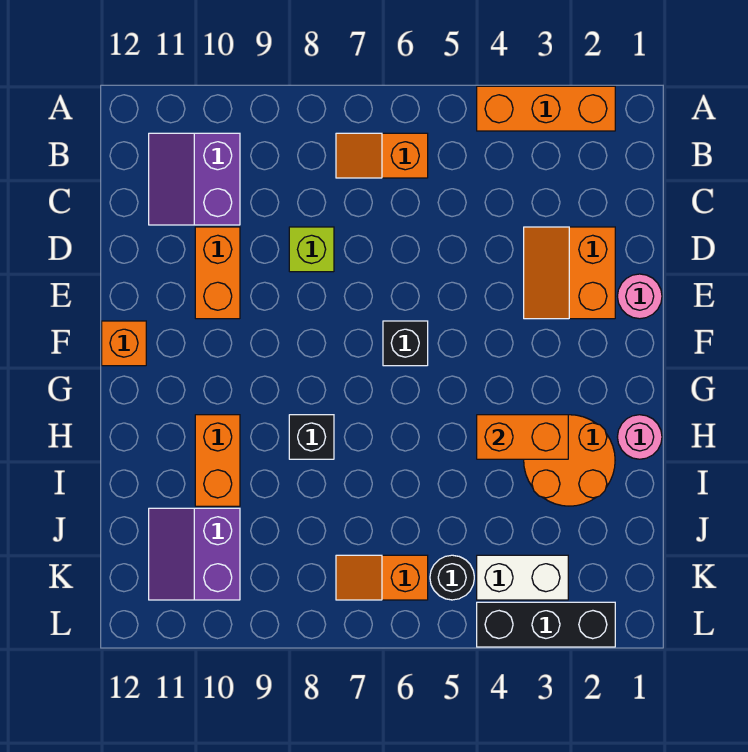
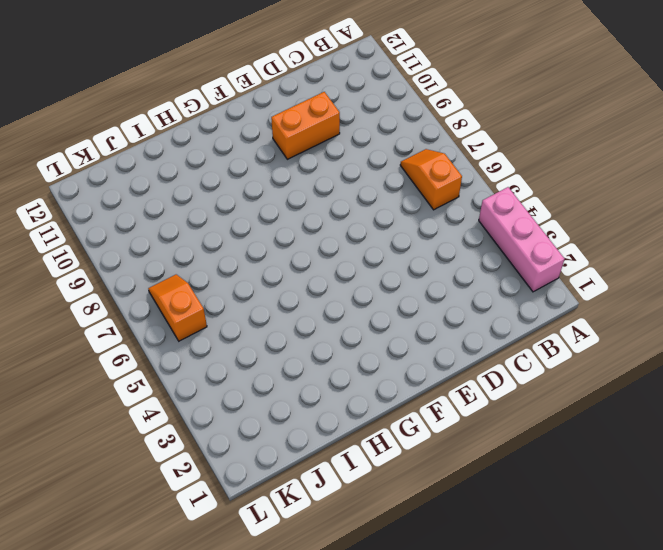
pink brick A2:A4 level 1 -> orange brick A2:A4 level 1
none -> purple slope B10:C11 level 1 top 10
none -> orange slope D2:E3 level 1 top 2
none -> lime brick D8 level 1

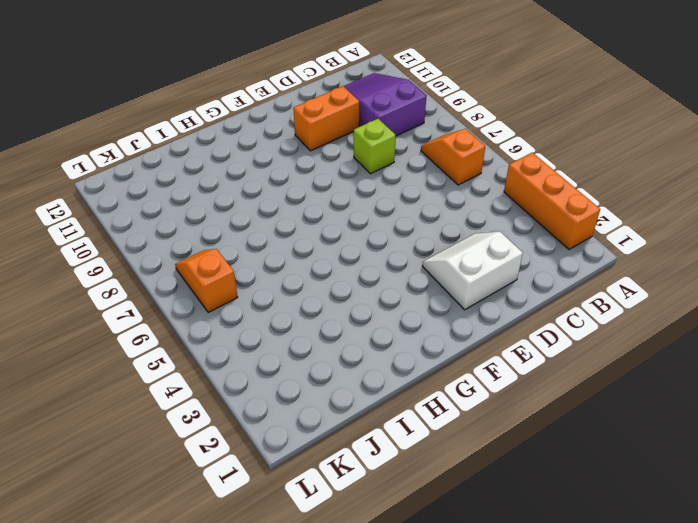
purple slope B9:C11 level 1 top 9 -> purple slope B10:C11 level 1 top 10
white slope D2:E3 level 1 top 2 -> orange slope D2:E3 level 1 top 2
none -> pink round brick E1 level 1
none -> black brick F6 level 1
none -> orange brick F12 level 1

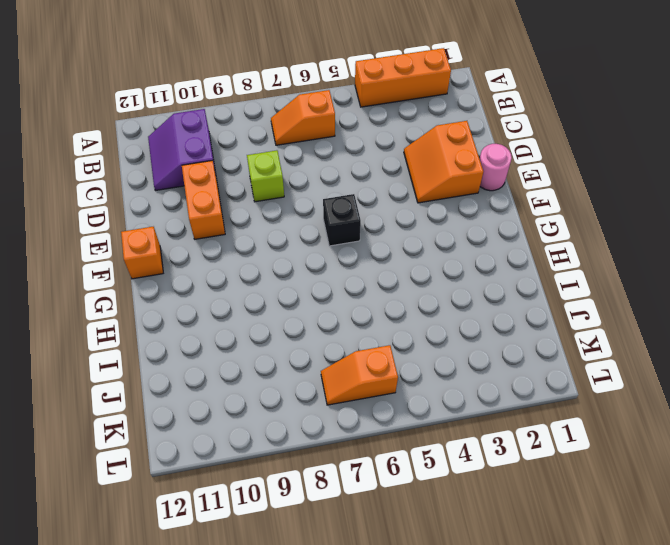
none -> pink round brick H1 level 1
none -> orange round brick H2:I3 level 1
none -> black brick H8 level 1

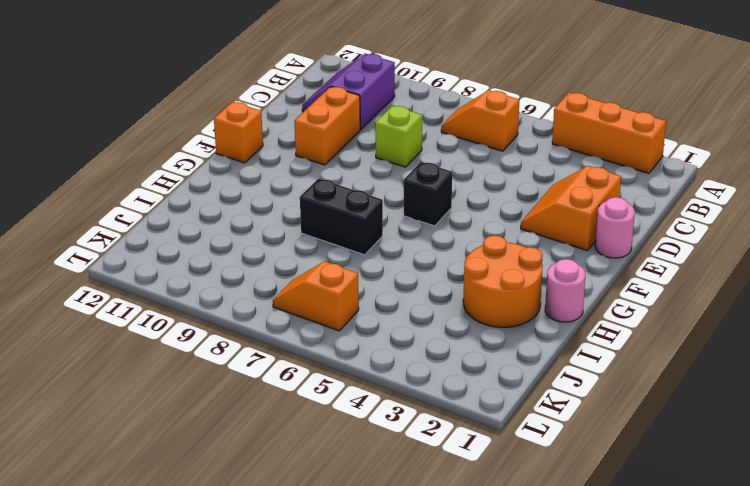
black brick H7:H8 level 1 -> black brick H8 level 1
none -> orange brick H10:I10 level 1
none -> purple slope J10:K11 level 1 top 10
none -> white brick K3:K4 level 1

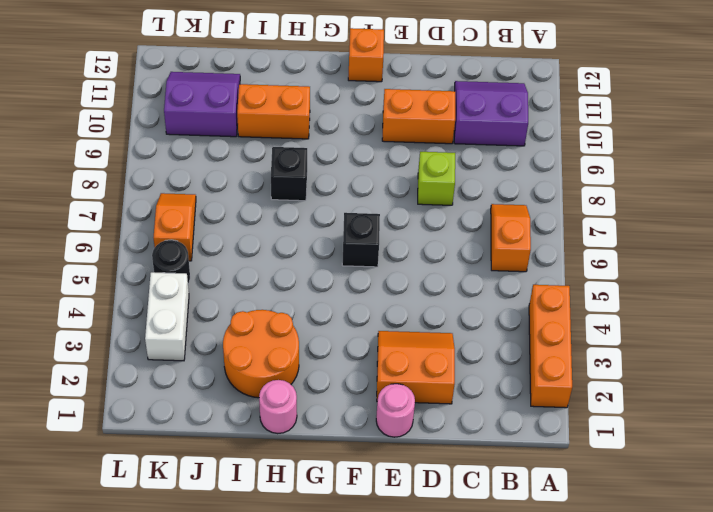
none -> black brick L2:L4 level 1
none -> orange brick H3:H4 level 2

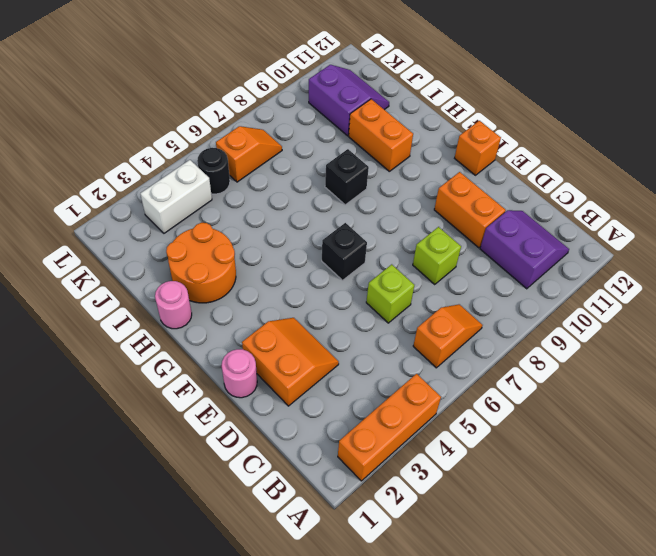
lime brick D6 level 1 -> none
none -> black brick L2:L4 level 1
none -> orange brick H3:H4 level 2

